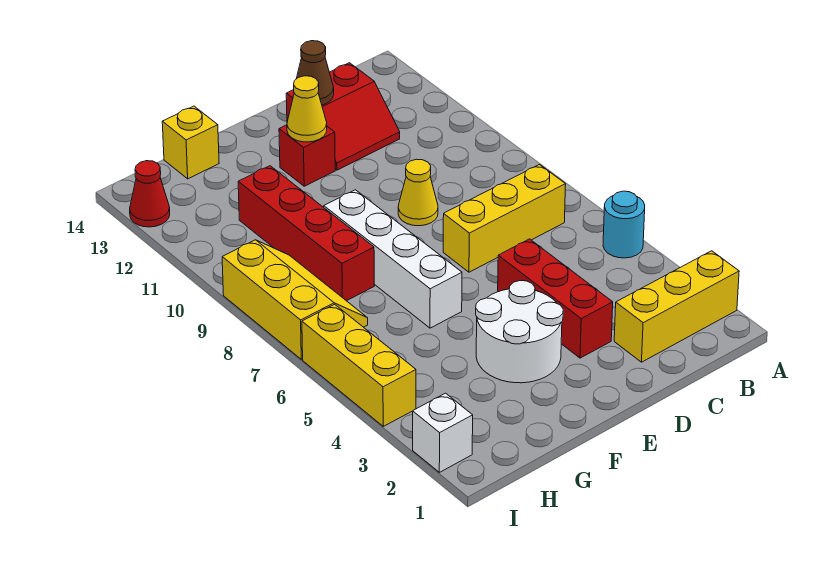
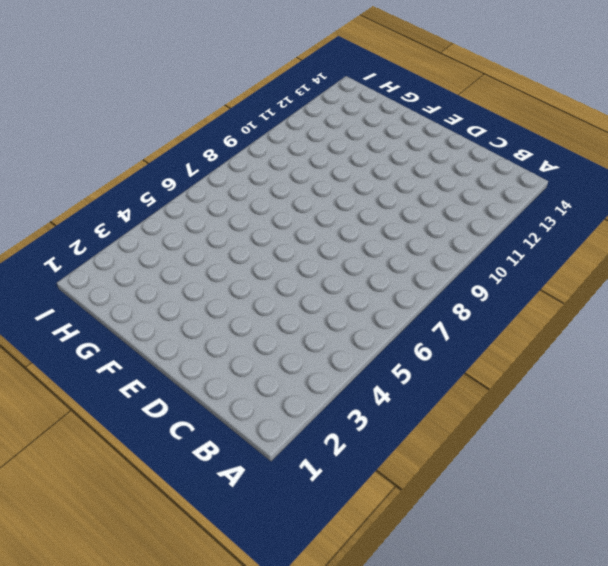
none -> yellow brick A2:C2 level 1
none -> cyan round brick A5 level 1
none -> yellow brick B7:D7 level 1

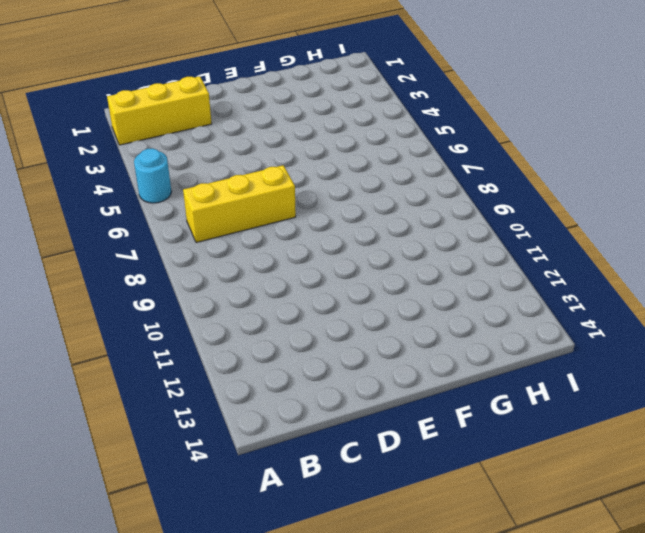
none -> red slope C12:D13 level 1 top 13
none -> red brick D3:D5 level 1
none -> yellow cone D9 level 1

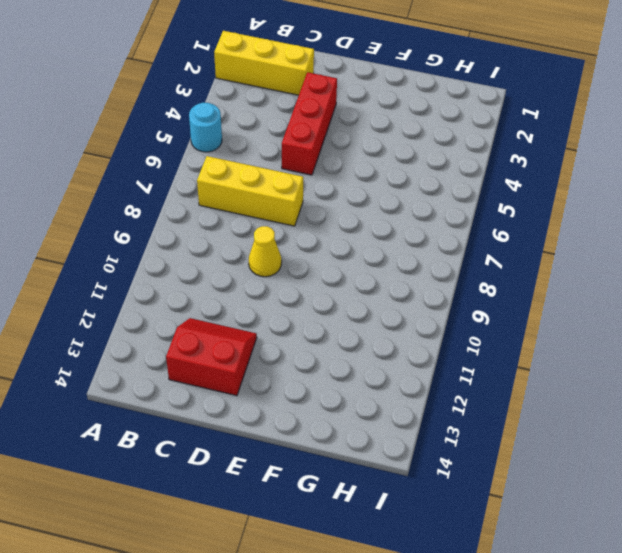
none -> white round brick E3:F4 level 1
none -> red brick E12 level 1
none -> white brick F6:F9 level 1

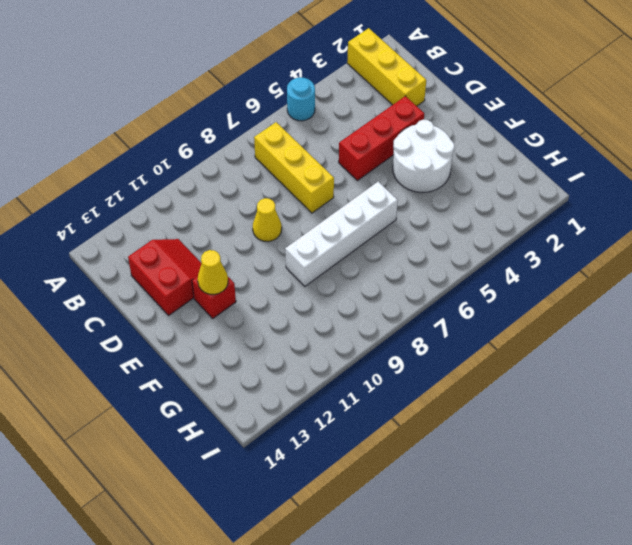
none -> red brick G8:G11 level 1
none -> yellow brick G14 level 1
none -> yellow slope H7:I9 level 1 top I

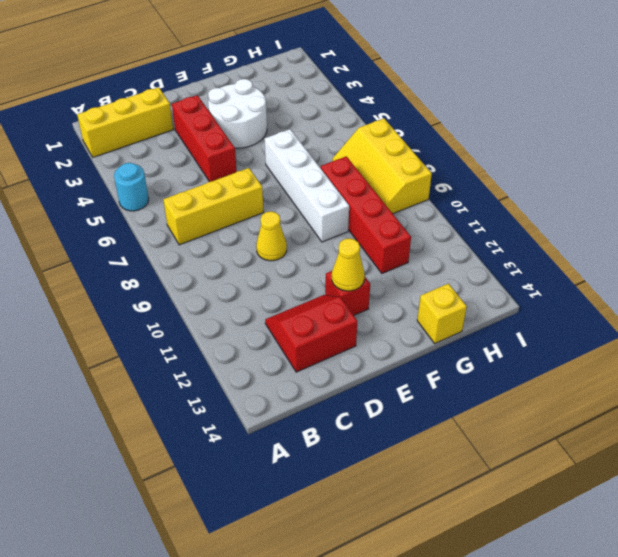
none -> white brick I2 level 1
none -> yellow brick I4:I6 level 1
none -> red cone I13 level 1

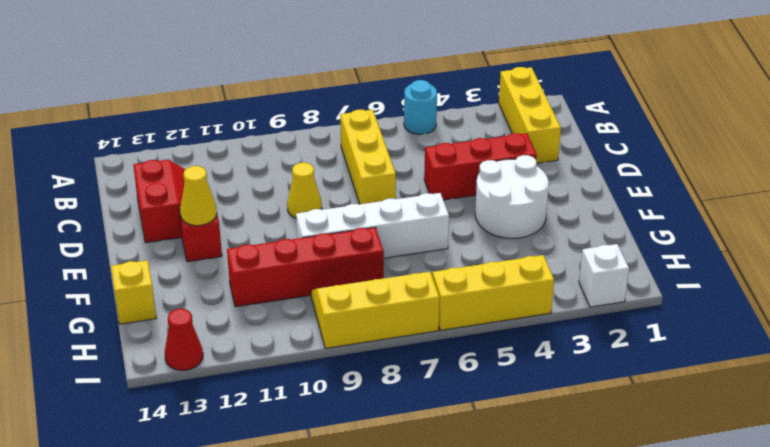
none -> brown cone D13 level 2

